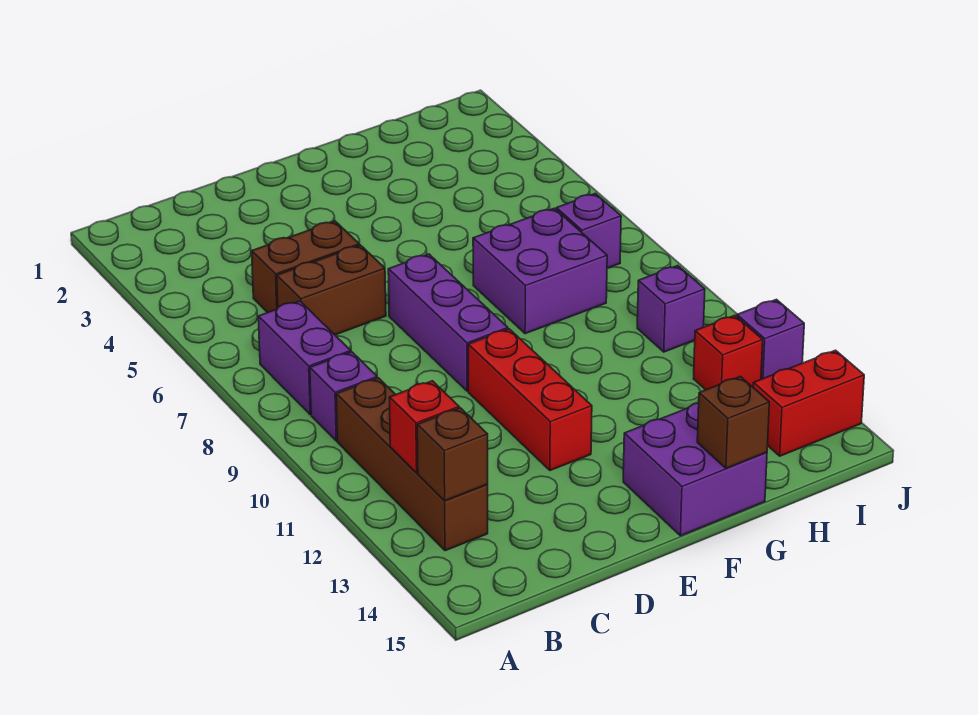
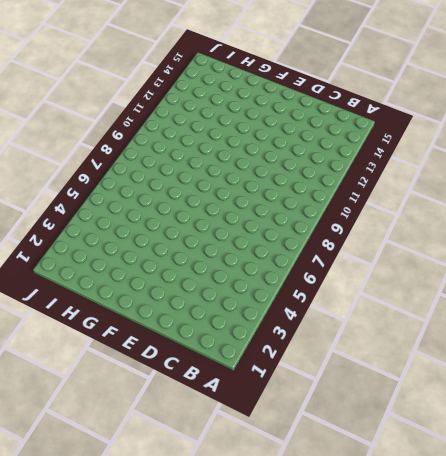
none -> purple brick B7:B8 level 1
none -> purple brick B9 level 1
none -> brown brick B10:B13 level 1

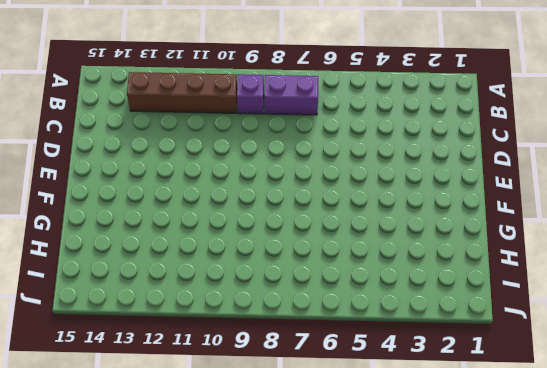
none -> brown brick C5:D5 level 1
none -> brown brick C6:D6 level 1
none -> purple brick E7:E9 level 1

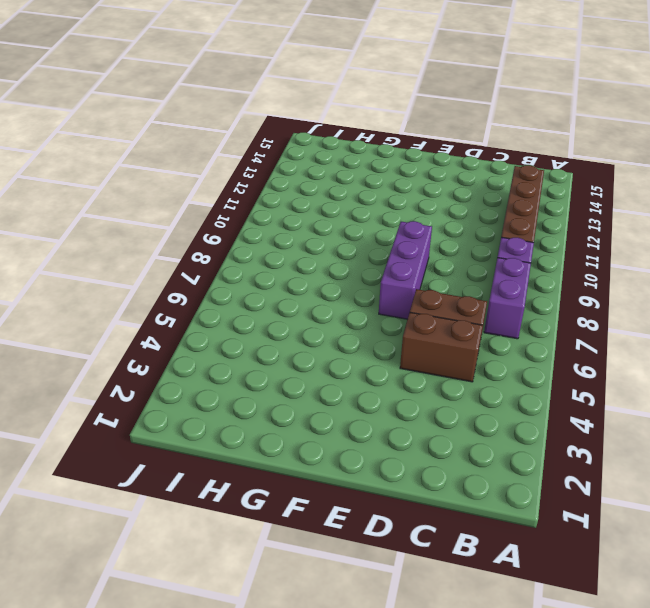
none -> red brick E10:E12 level 1
none -> purple brick F14:G15 level 1
none -> purple brick G7:H8 level 1

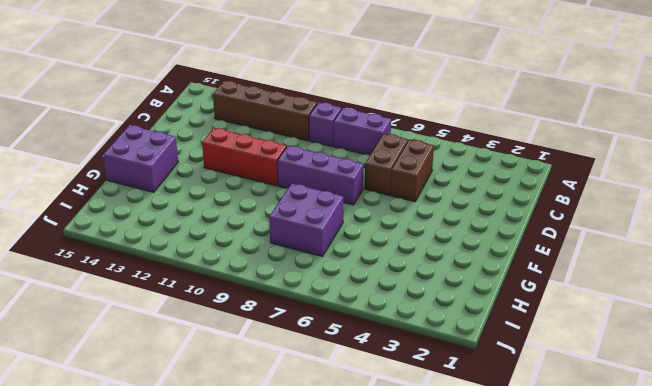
none -> purple brick I7 level 1
none -> purple brick I10 level 1
none -> red brick I12 level 1

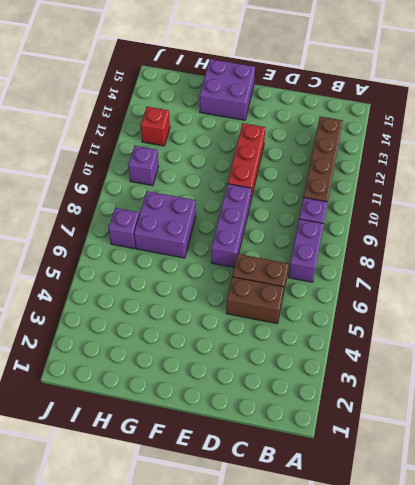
none -> red brick I14:J14 level 1
none -> purple brick J12 level 1
none -> red brick B12 level 2

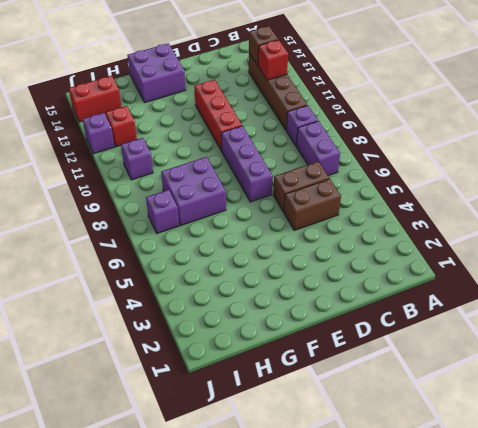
none -> brown brick G15 level 2

